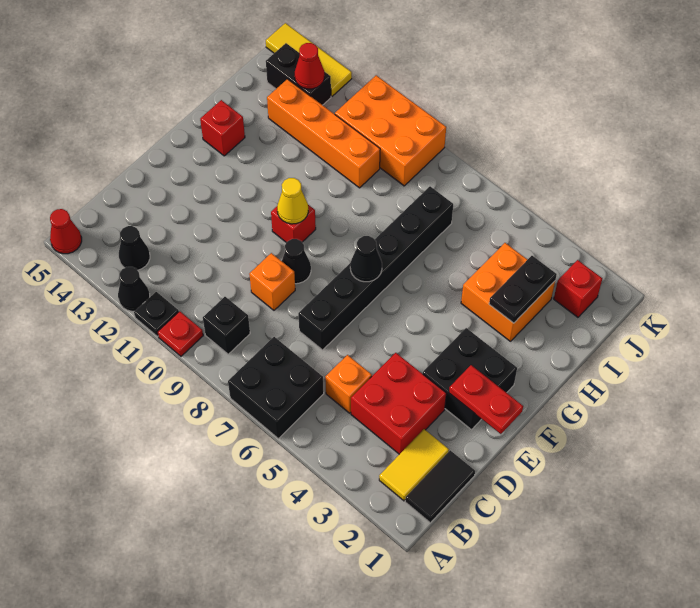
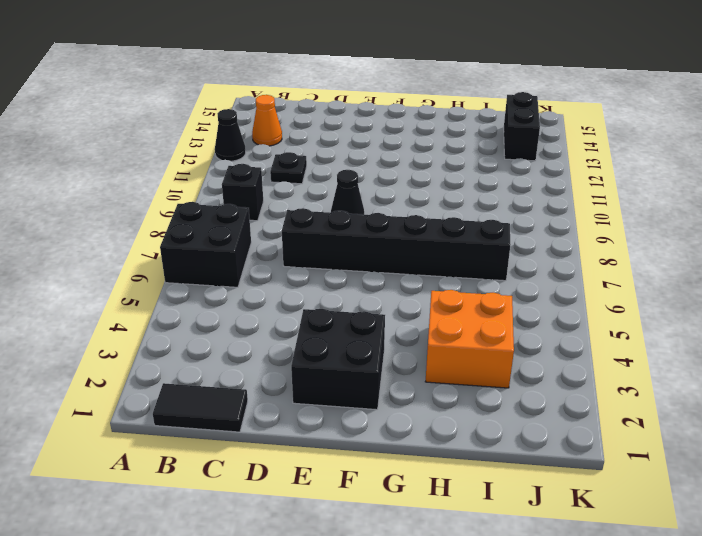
orange cone B13 level 1 -> black cone B13 level 1
black plate C11 level 1 -> black plate A11 level 1
none -> red plate A10 level 1
none -> red cone A15 level 1
none -> yellow tile B2:C2 level 1

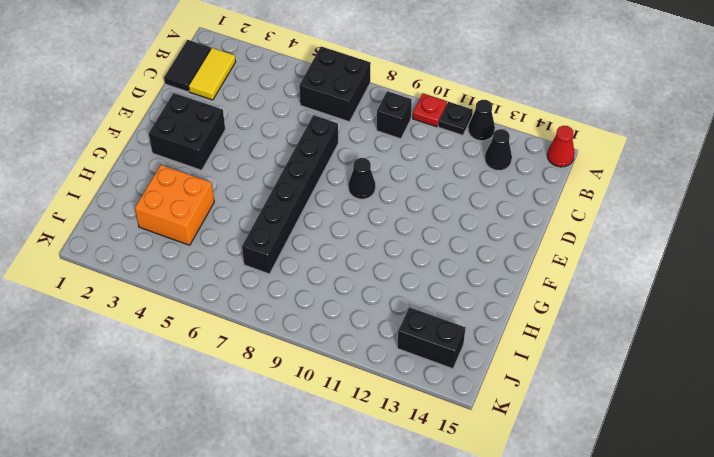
none -> red brick C3:D4 level 1
none -> orange brick C5 level 1
none -> orange brick D9 level 1

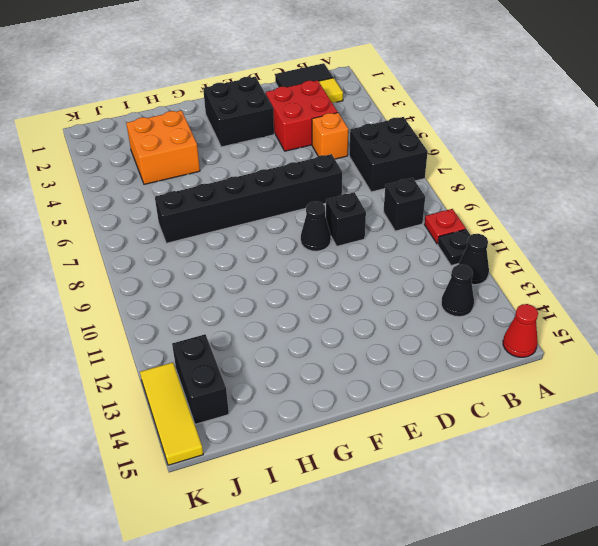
black brick D9 level 1 -> orange brick D9 level 1
none -> red brick F10 level 1
none -> red brick G14 level 1
none -> orange brick I10:I13 level 1

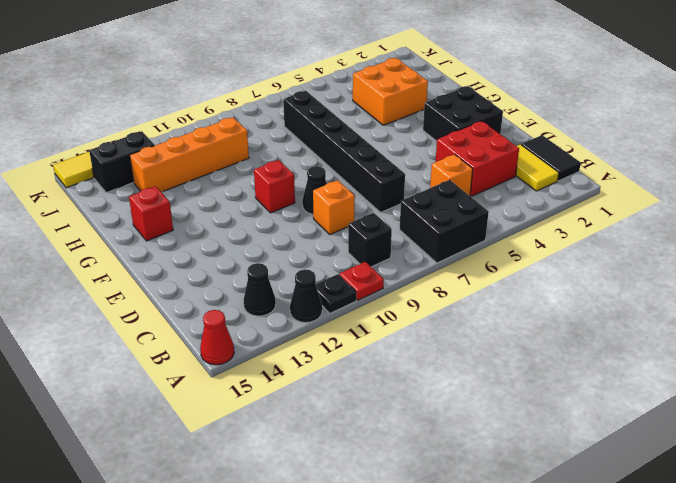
none -> red brick J2 level 1
none -> orange brick J9:K11 level 1
none -> red plate E1:E2 level 2

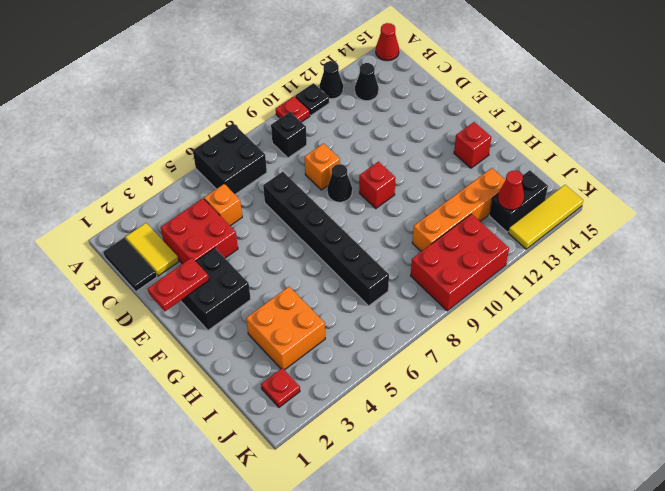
red plate J2 level 1 -> red brick J2 level 1
red brick J9:K11 level 1 -> orange brick J9:K11 level 1
none -> black cone F7 level 2
none -> yellow cone F10 level 2
none -> black plate H3:I3 level 2

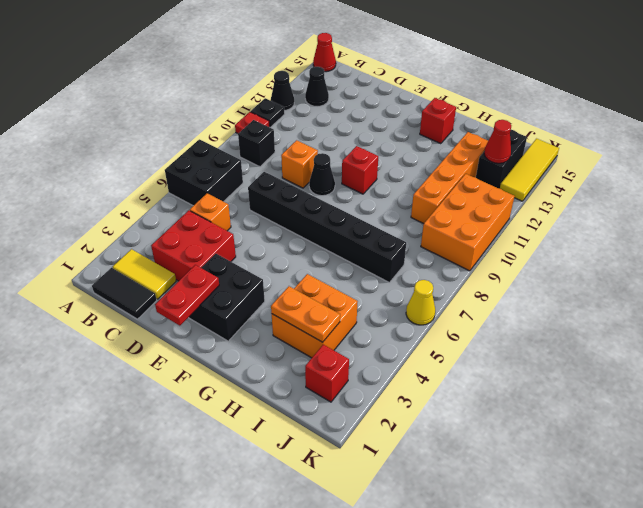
orange plate H3:I3 level 2 -> black plate H3:I3 level 2
yellow cone K6 level 1 -> yellow cone F10 level 2
none -> black cone F7 level 2

